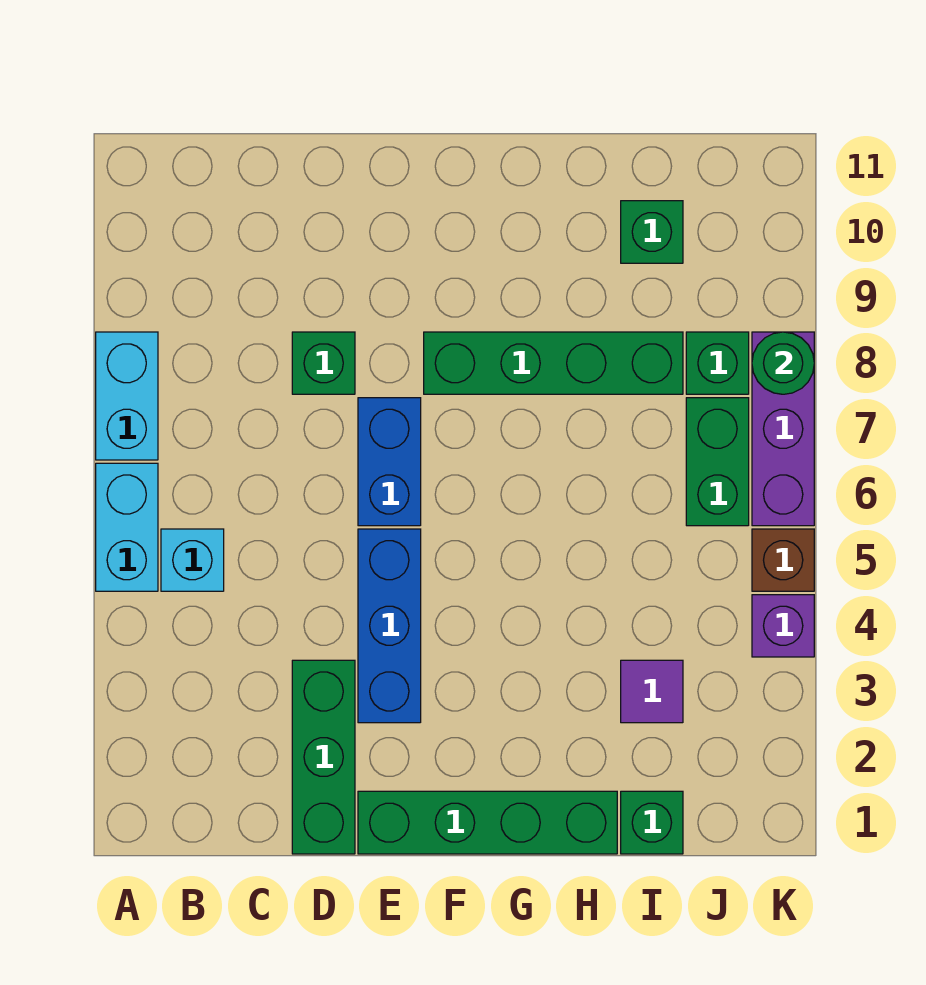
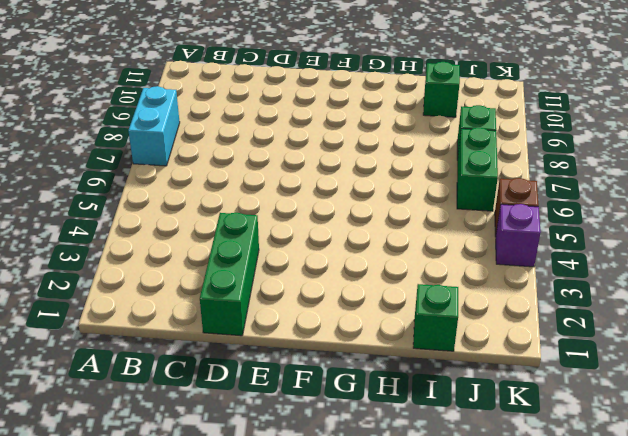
none -> cyan brick A5:A6 level 1
none -> cyan brick B5 level 1
none -> green brick D8 level 1

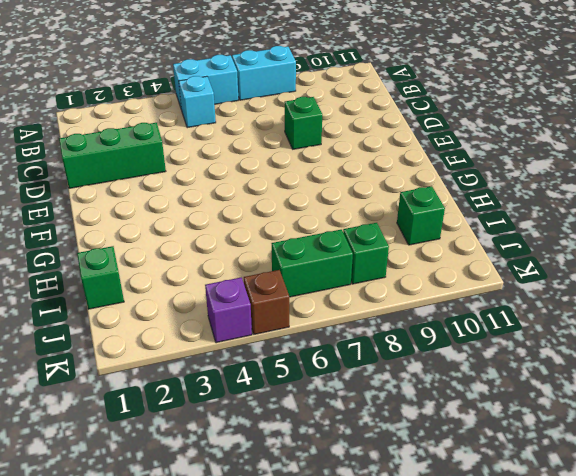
none -> green brick E1:H1 level 1
none -> blue brick E3:E5 level 1
none -> blue brick E6:E7 level 1

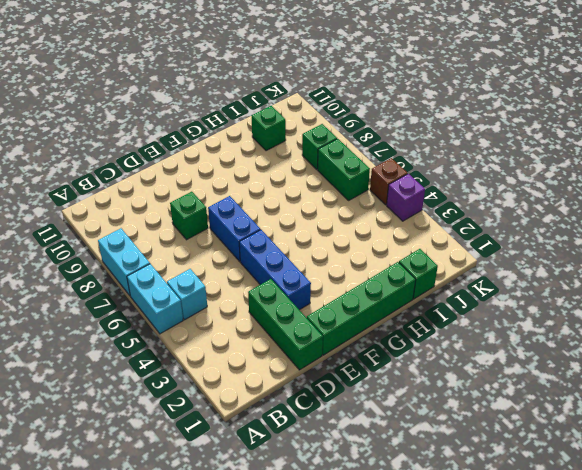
none -> green brick F8:I8 level 1
none -> purple tile I3 level 1
none -> purple brick K6:K8 level 1

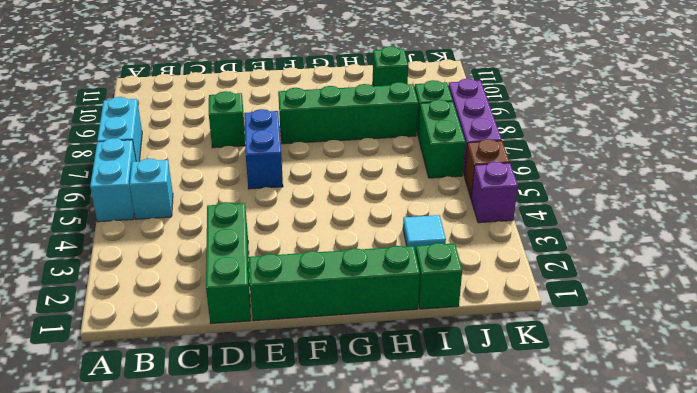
cyan tile I3 level 1 -> purple tile I3 level 1
none -> blue brick E3:E5 level 1
none -> green round brick K8 level 2

